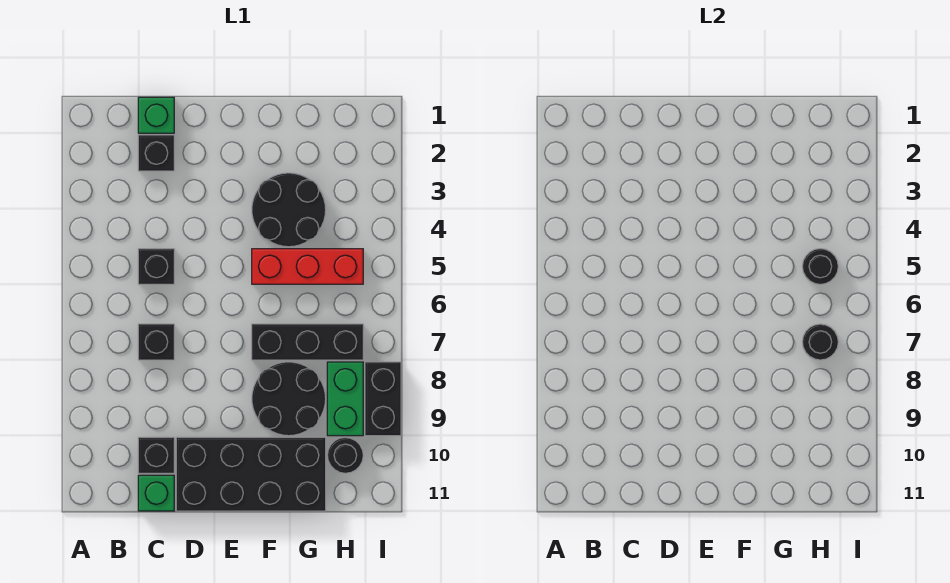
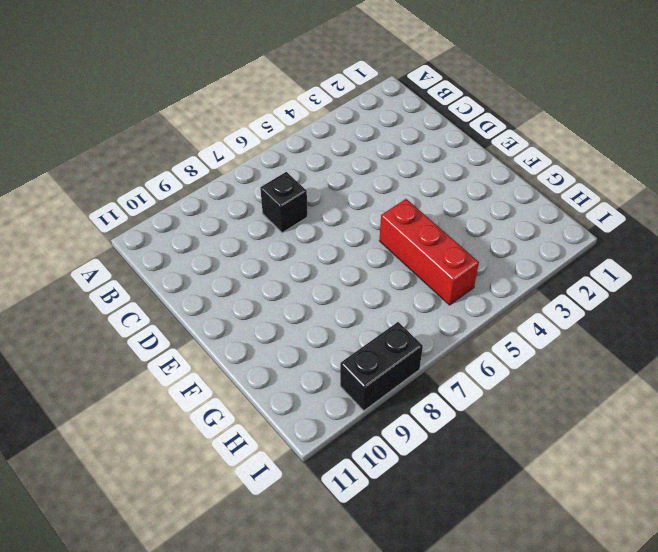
none -> green brick C1 level 1
none -> black brick C2 level 1
none -> black brick C5 level 1

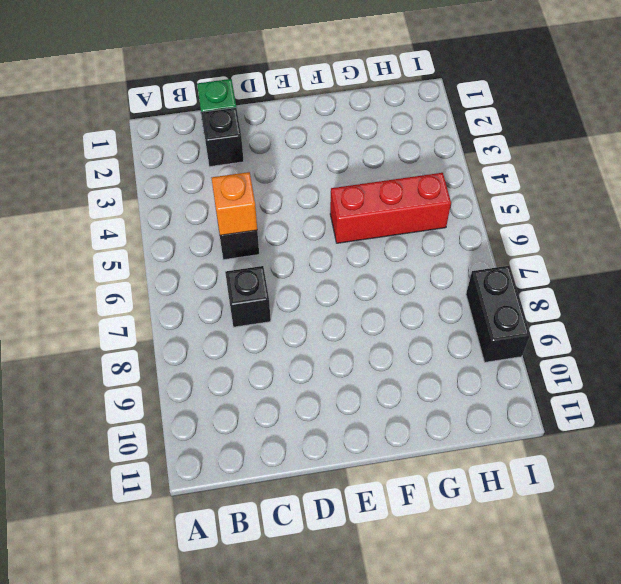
orange brick C5 level 2 -> none
none -> black brick C10 level 1
none -> green brick C11 level 1
none -> black brick D10:G11 level 1

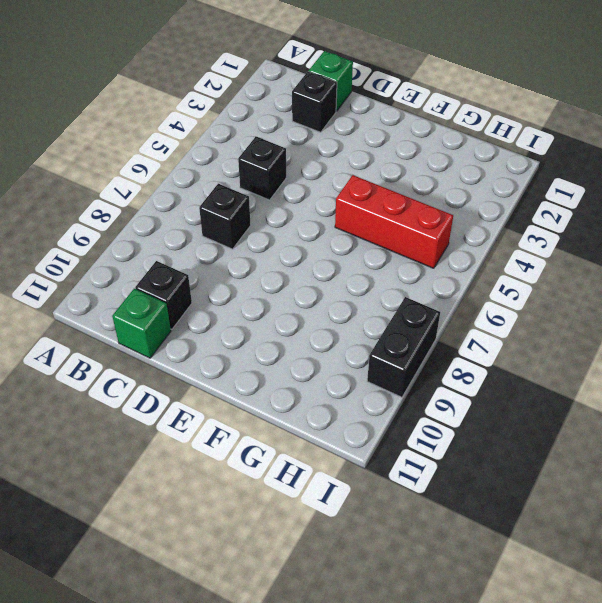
none -> black brick D10:G11 level 1
none -> black round brick F3:G4 level 1
none -> black brick F7:H7 level 1

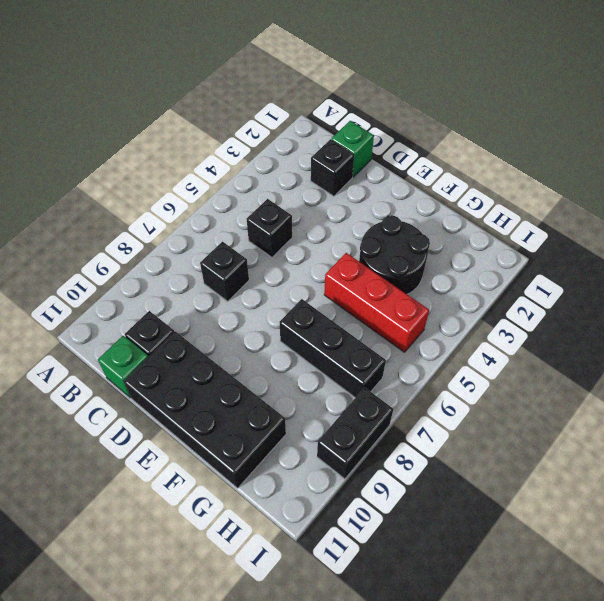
none -> black round brick F8:G9 level 1
none -> green brick H8:H9 level 1
none -> black round brick H10 level 1

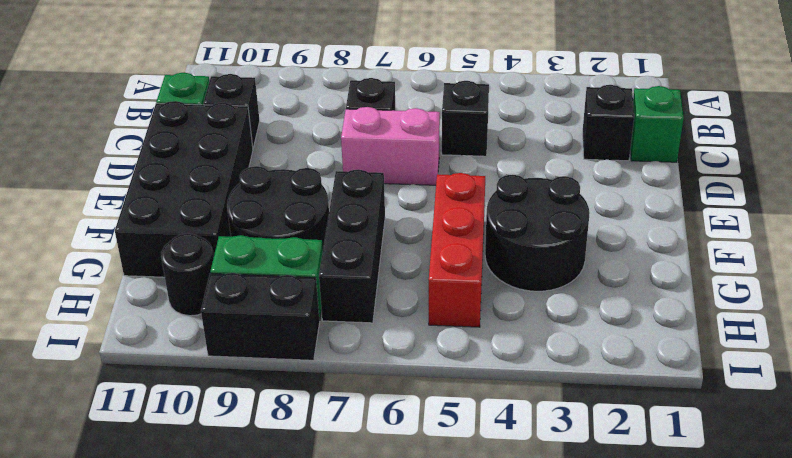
pink brick D6:D7 level 1 -> none
none -> black round brick H5 level 2
none -> black round brick H7 level 2

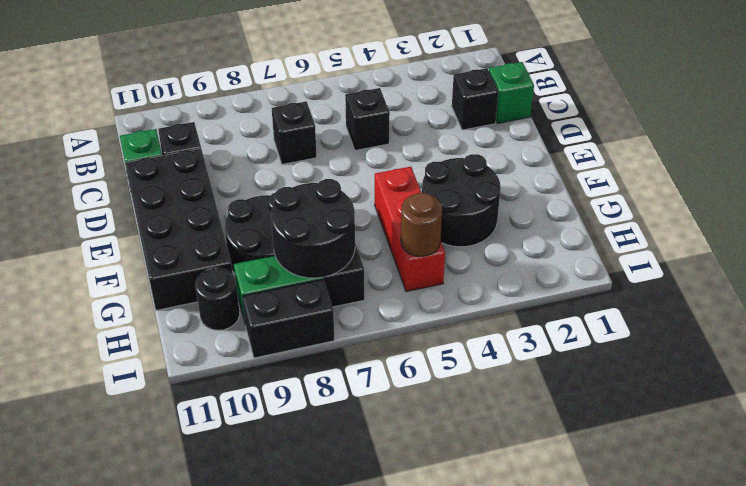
black round brick G7:H8 level 2 -> black round brick H7 level 2
brown round brick H5 level 2 -> black round brick H5 level 2

